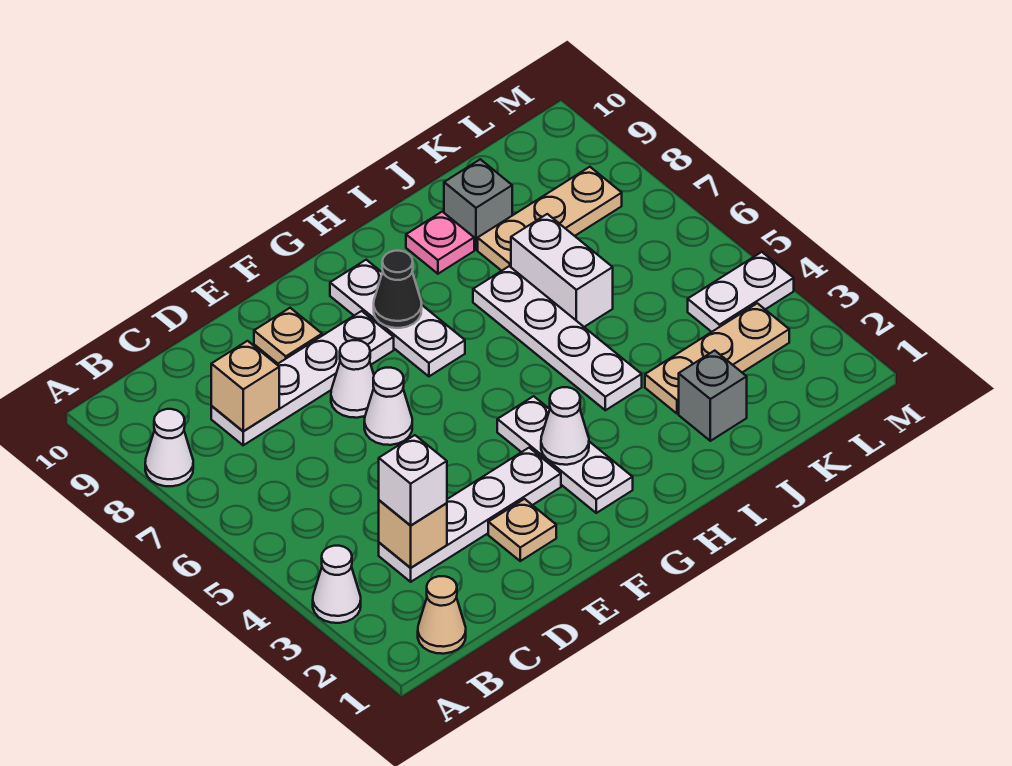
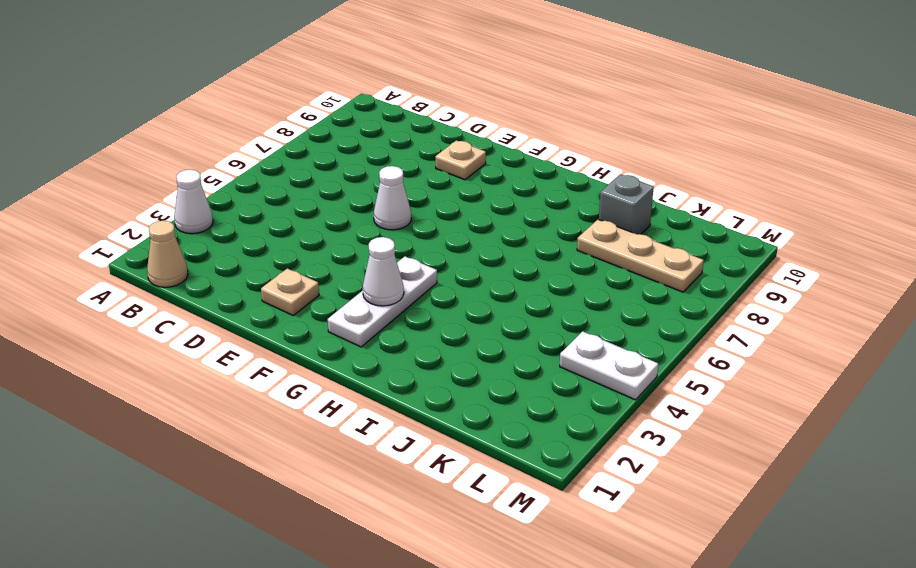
none -> white cone A8 level 1
none -> white plate C3:F3 level 1
none -> white plate C8:F8 level 1

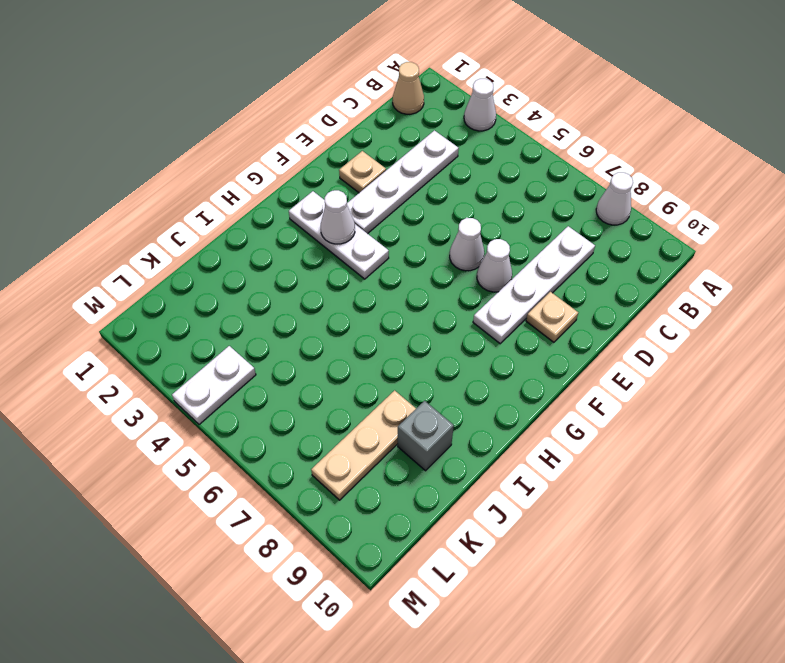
none -> white plate G7:G9 level 1
none -> white plate I4:I7 level 1
none -> pink plate I9 level 1

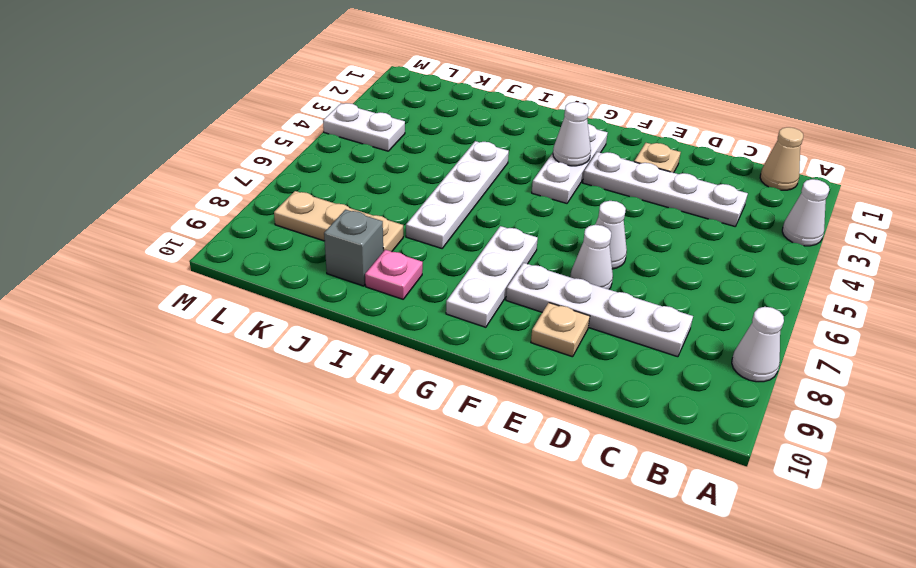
none -> grey brick J2 level 1
none -> tan plate J3:L3 level 1
none -> white brick J6:J7 level 1

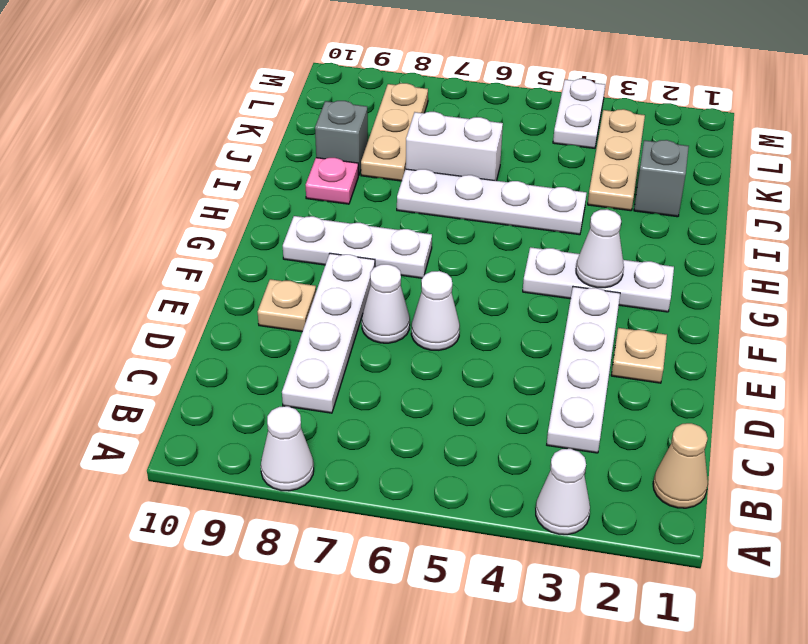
none -> tan brick C3 level 2
none -> tan brick C8 level 2
none -> black cone G8 level 2

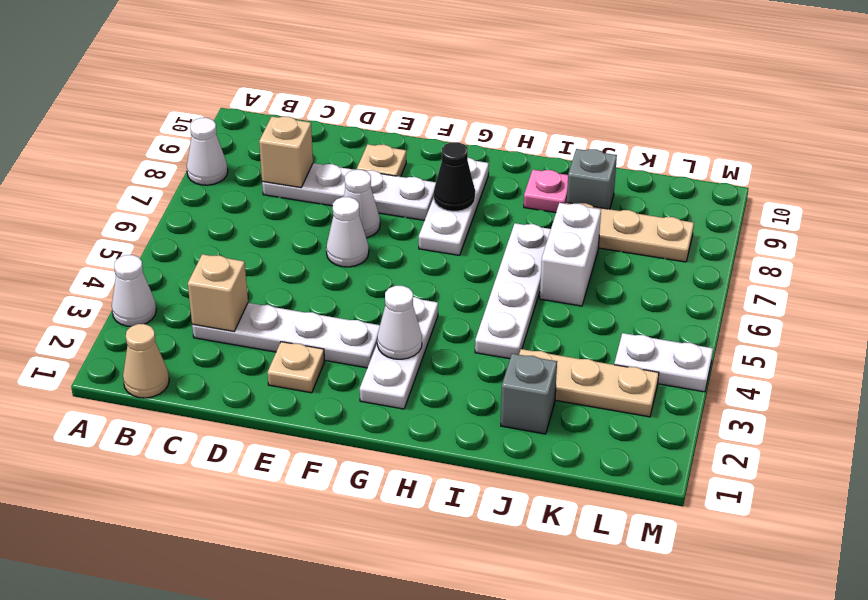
none -> white brick C3 level 3

